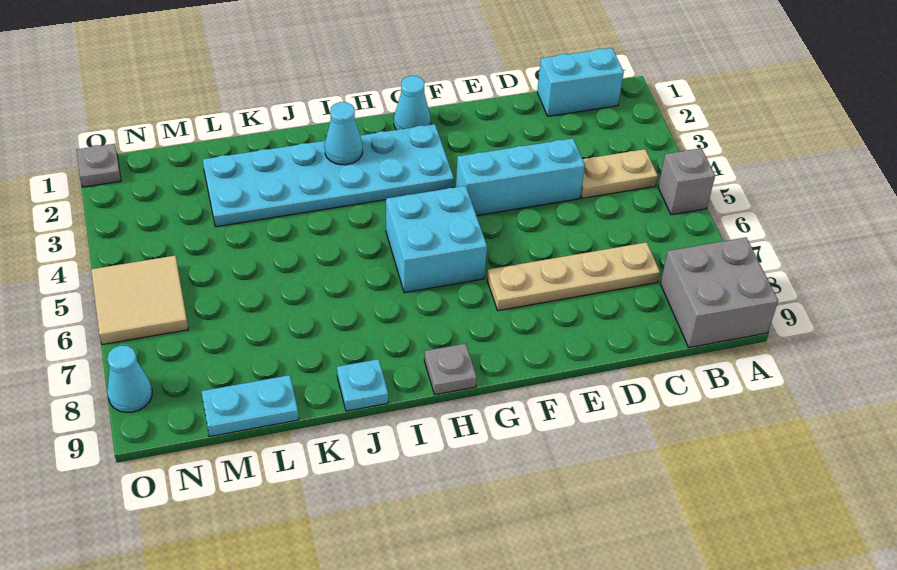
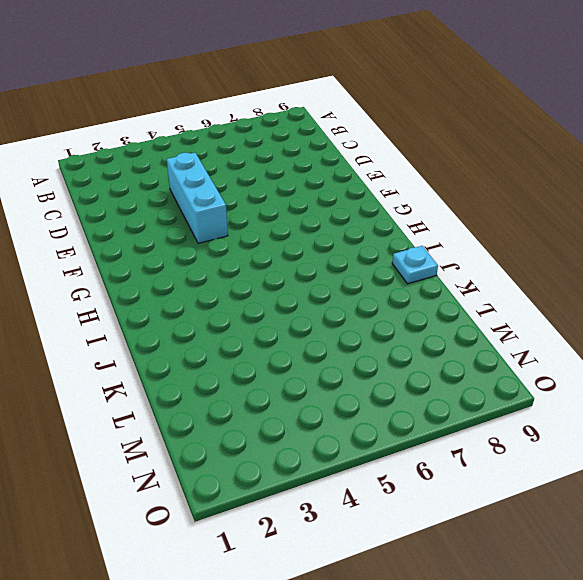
none -> grey brick A5 level 1
none -> grey brick A8:B9 level 1
none -> cyan brick B1:C1 level 1

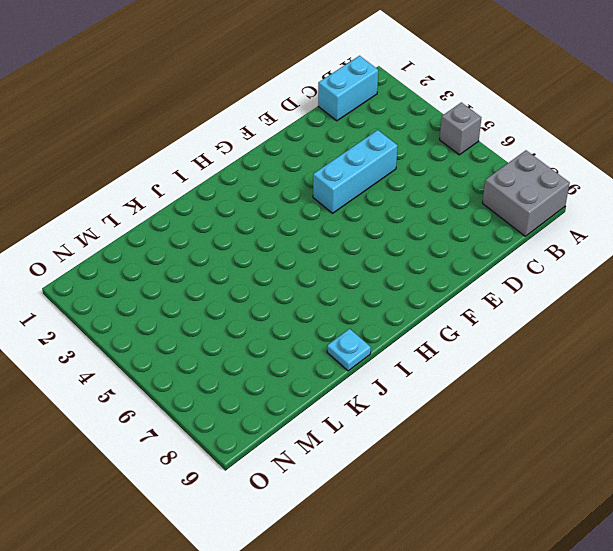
none -> tan plate B4:C4 level 1
none -> tan plate C7:F7 level 1
none -> cyan cone G1 level 1

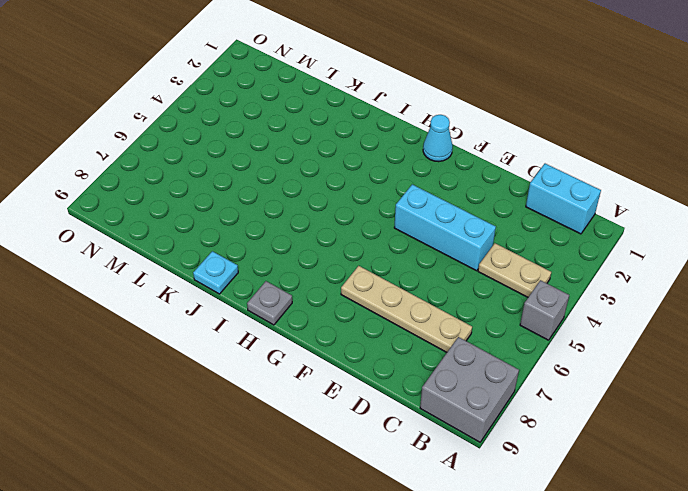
none -> cyan plate G2:L3 level 1
none -> cyan brick G5:H6 level 1
none -> cyan plate L9:M9 level 1

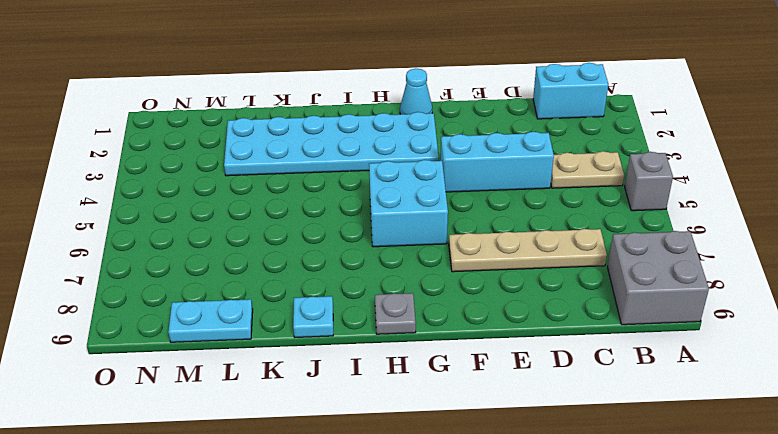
none -> tan tile N5:O6 level 1
none -> grey plate O1 level 1
none -> cyan cone O8 level 1

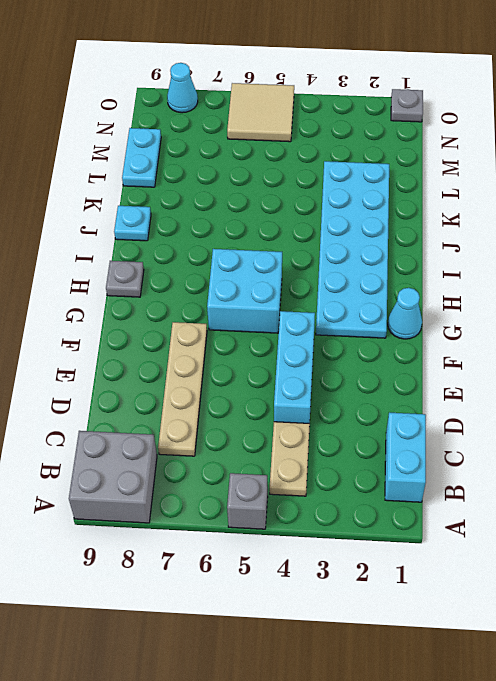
none -> cyan cone I2 level 2

